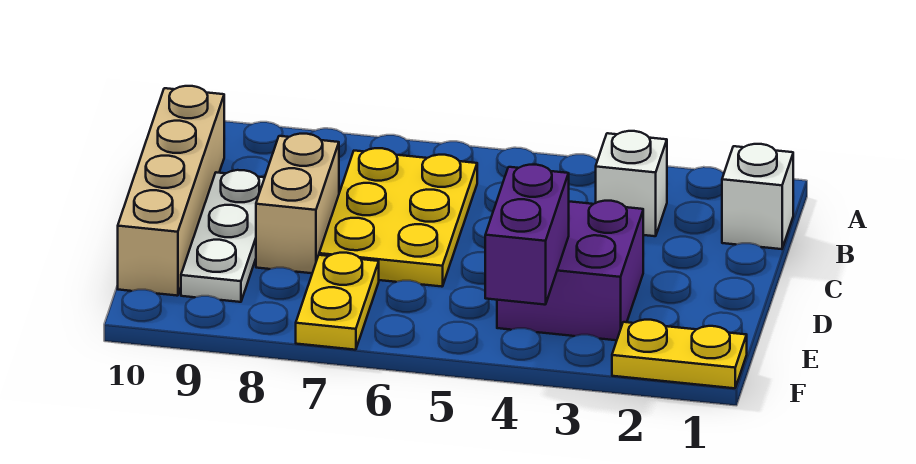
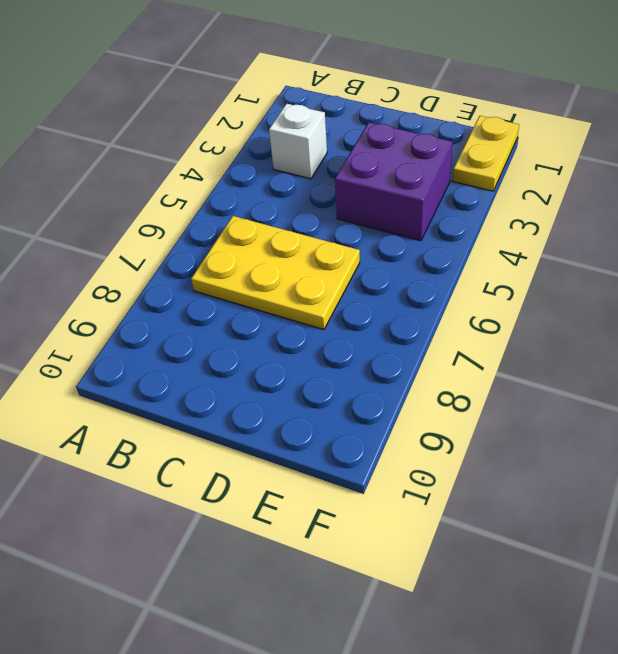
none -> white brick B1 level 1
none -> tan brick B10:E10 level 1

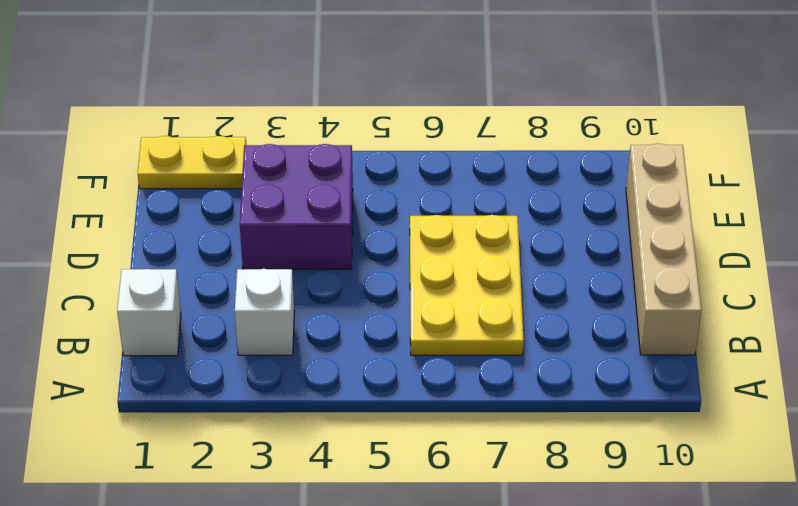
none -> tan brick C8:D8 level 1
none -> white plate C9:E9 level 1

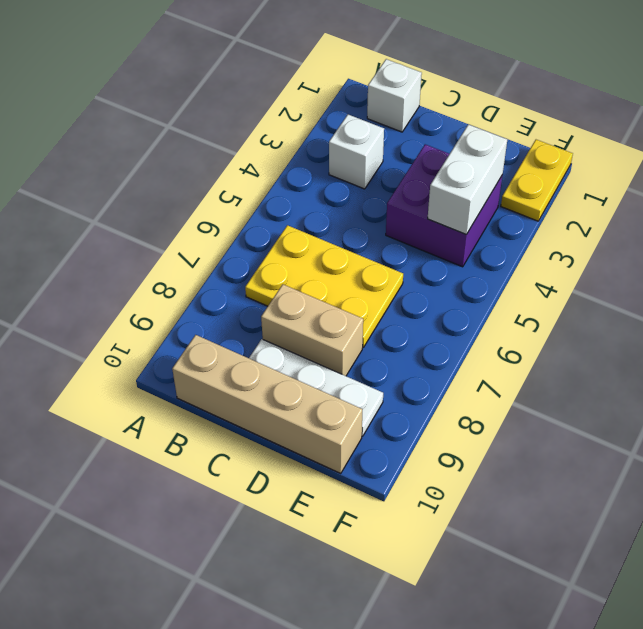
white brick E3:E4 level 2 -> purple brick E4:F4 level 2
none -> yellow plate E7:F7 level 1

